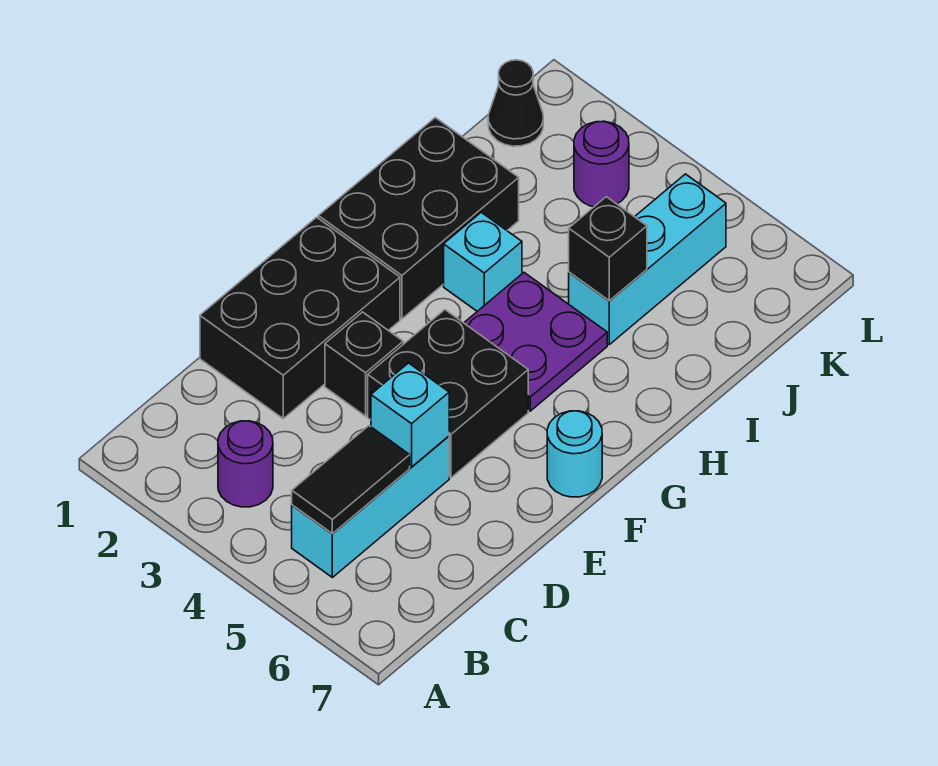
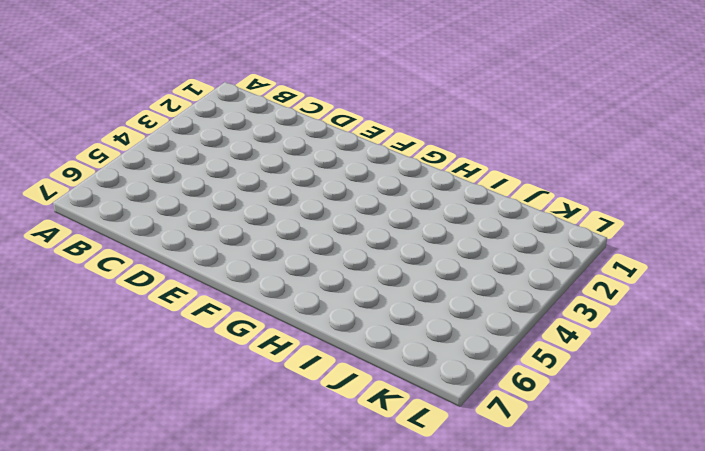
none -> purple round brick B3 level 1
none -> cyan brick B5:D5 level 1
none -> black brick D1:F2 level 1

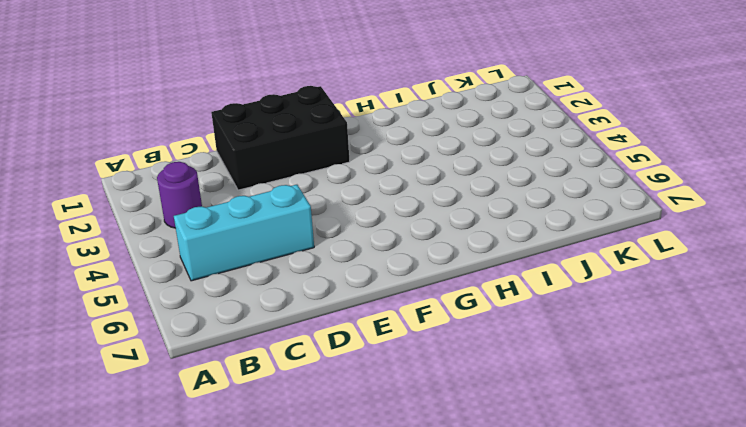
none -> black brick E3 level 1
none -> black brick E4:F5 level 1
none -> cyan round brick F7 level 1

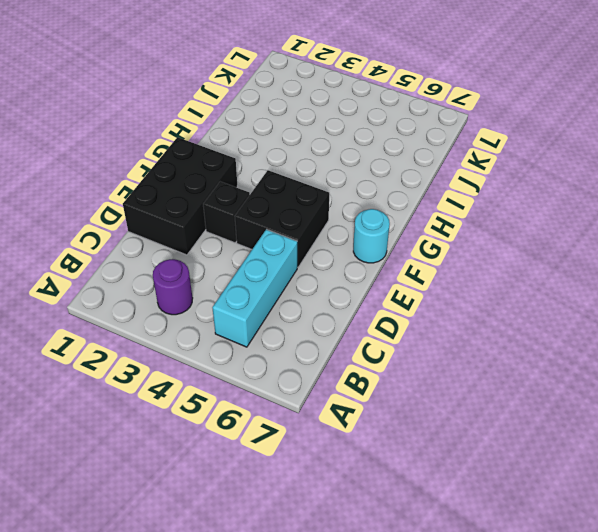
none -> black brick G1:I2 level 1
none -> purple plate G4:H5 level 1
none -> cyan brick H3 level 1

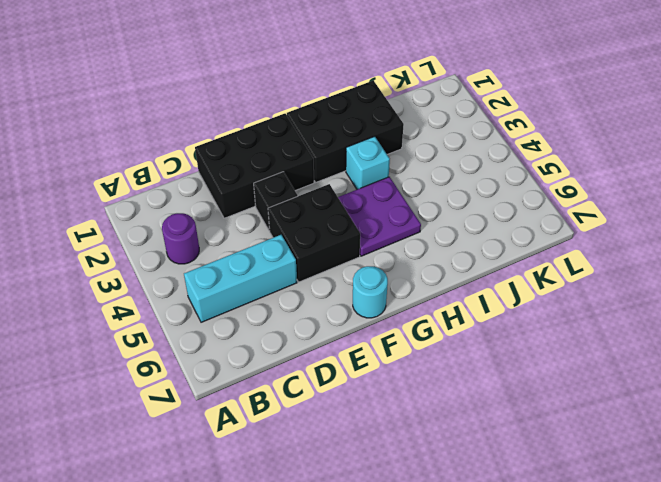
none -> cyan brick I5:K5 level 1
none -> black cone K1 level 1
none -> purple round brick K3 level 1

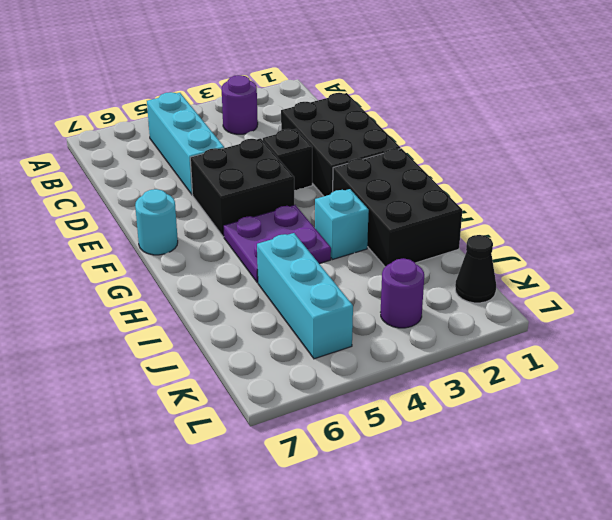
none -> black tile B5:C5 level 2
none -> cyan brick D5 level 2
none -> black brick I5 level 2

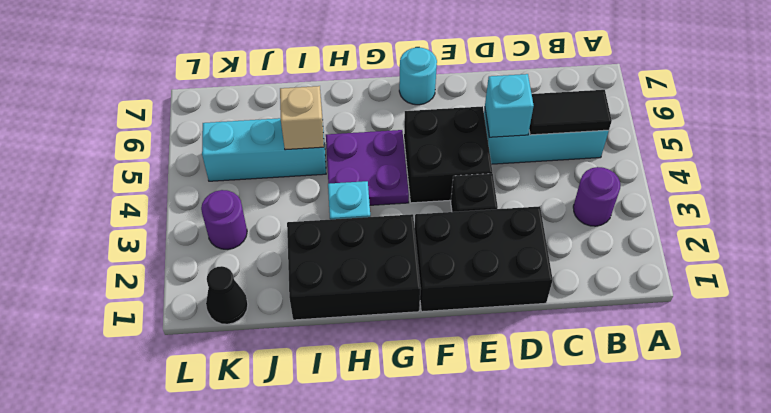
tan brick I5 level 2 -> black brick I5 level 2

